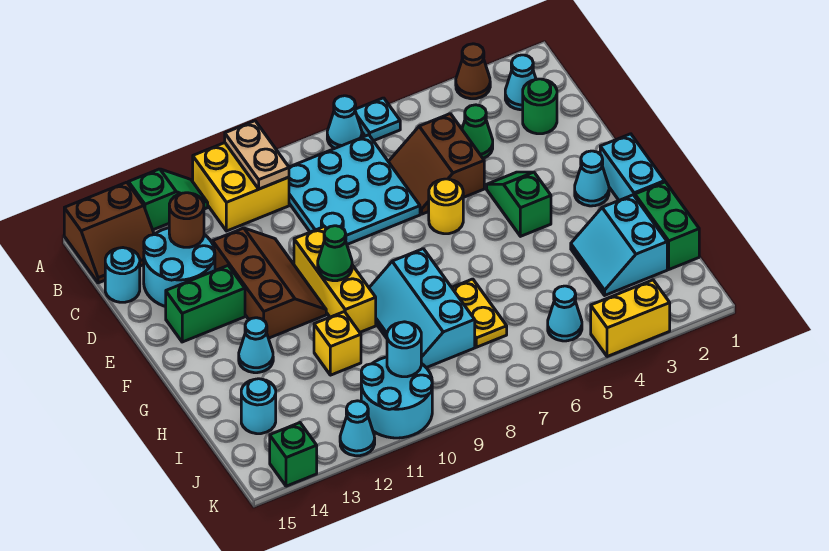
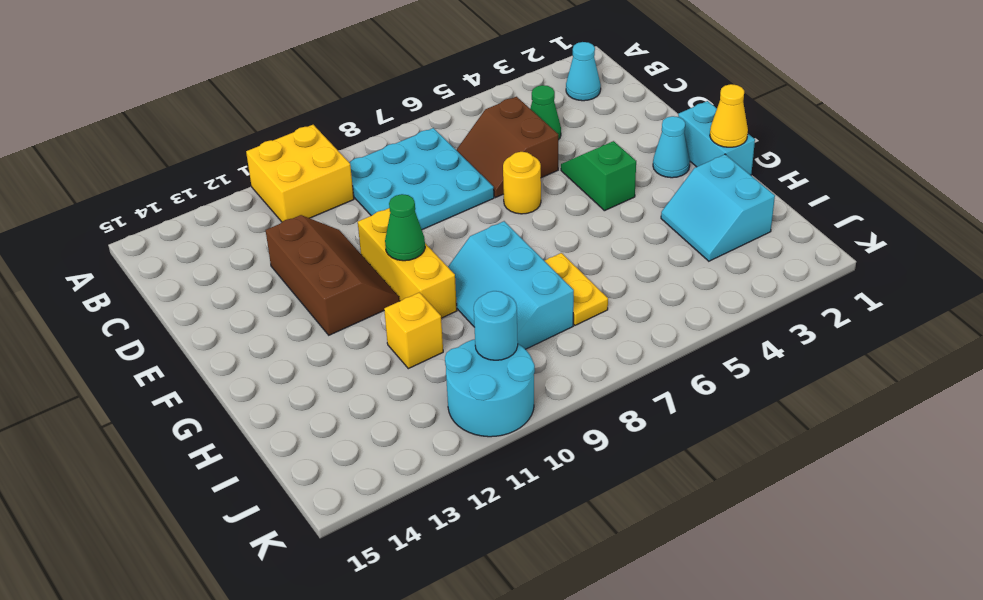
yellow cone G1 level 2 -> none
none -> brown cone A3 level 1
none -> cyan plate A6 level 1
none -> cyan cone A7 level 1
none -> green slope A12:A13 level 1 top 13

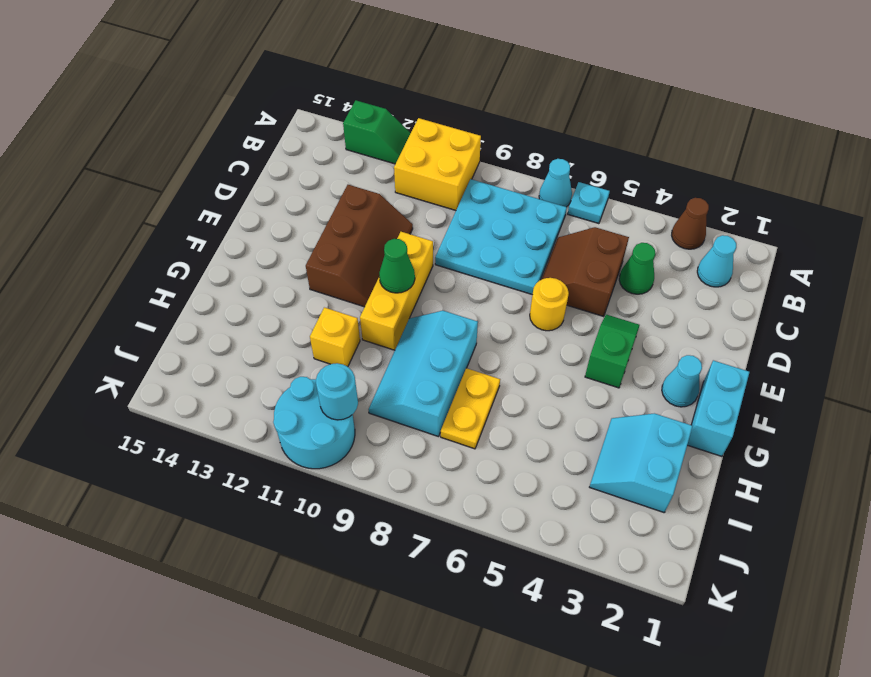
none -> brown slope A14:B15 level 1 top A
none -> green round brick C2 level 1
none -> cyan round brick C13:D14 level 1
none -> cyan round brick C15 level 1

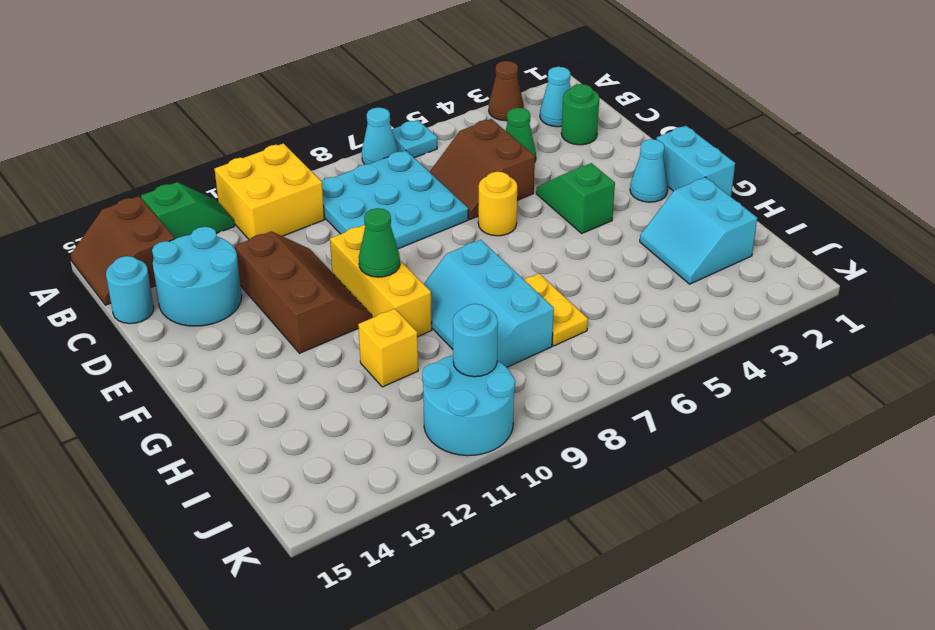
brown slope A14:B15 level 1 top 14 -> brown slope A14:B15 level 1 top A
none -> green brick E13:E14 level 1
none -> cyan cone G13 level 1
none -> green brick H1:I1 level 1
none -> cyan round brick I14 level 1

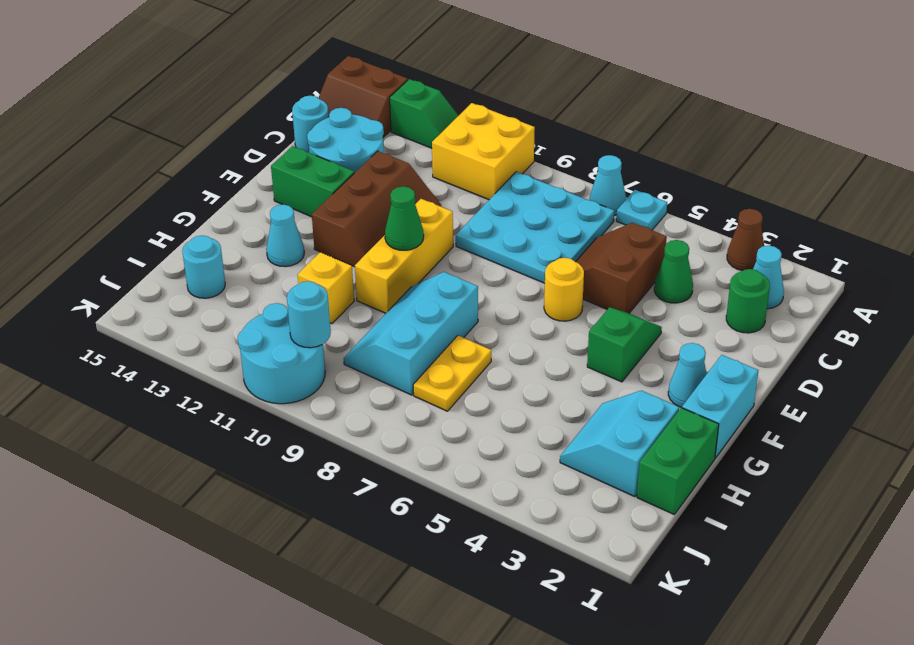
none -> cyan cone J5 level 1
none -> yellow brick K3:K4 level 1
none -> cyan cone K12 level 1
none -> green brick K14 level 1

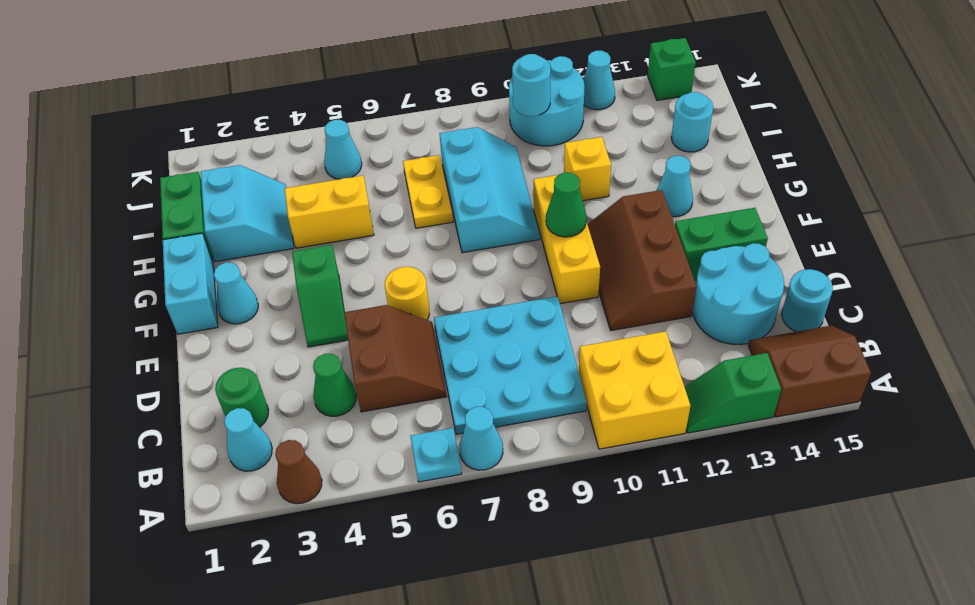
yellow brick H4:H5 level 1 -> yellow brick K3:K4 level 1
none -> tan plate A10:B10 level 2
none -> brown round brick C13 level 2

